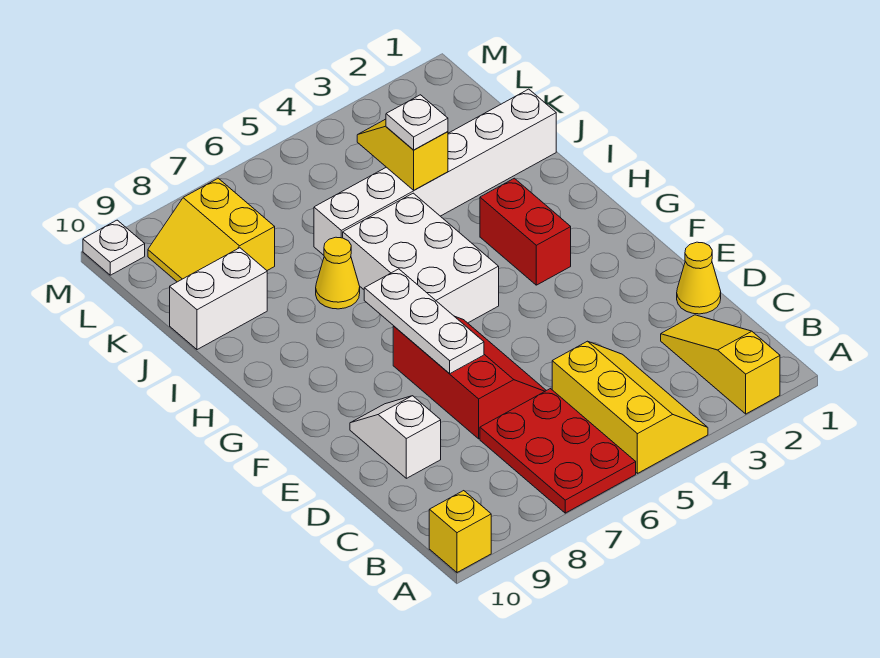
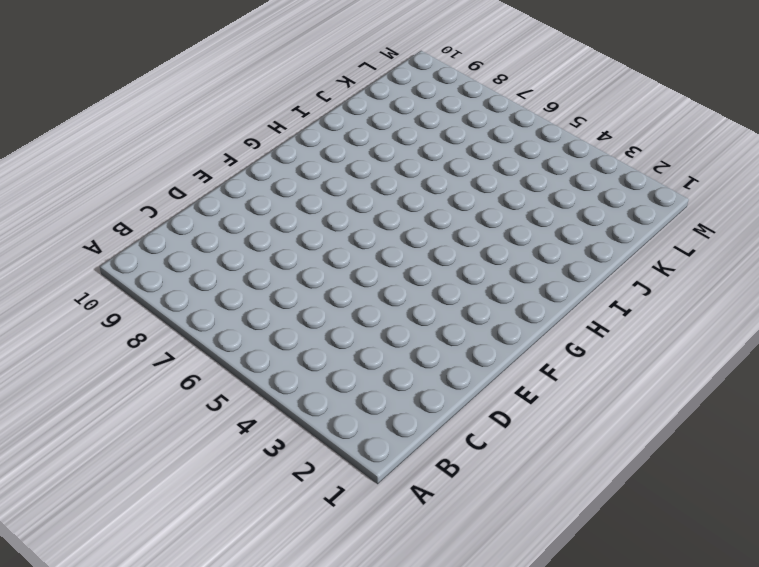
none -> yellow slope A2:C2 level 1 top A
none -> yellow slope A4:C5 level 1 top 5
none -> red plate A6:C7 level 1

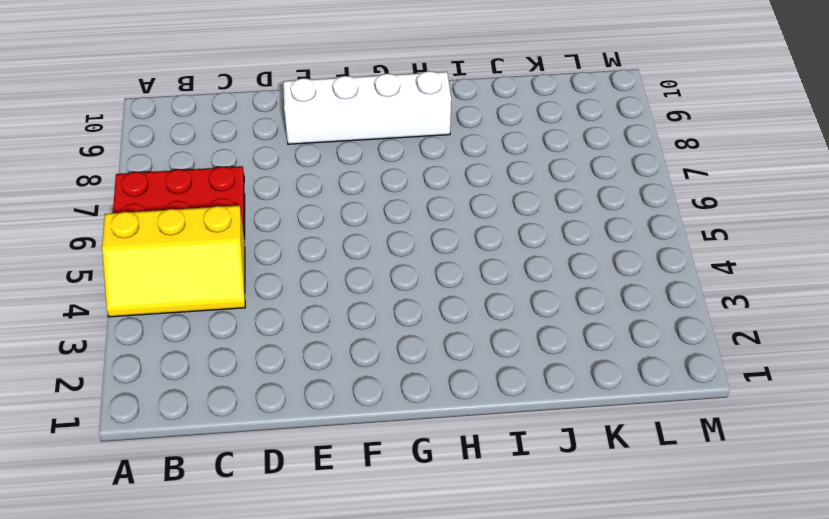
white brick E9:H9 level 1 -> white slope D9:E9 level 1 top D
none -> yellow slope A2:C2 level 1 top A
none -> yellow brick A10 level 1
none -> yellow cone D1 level 1

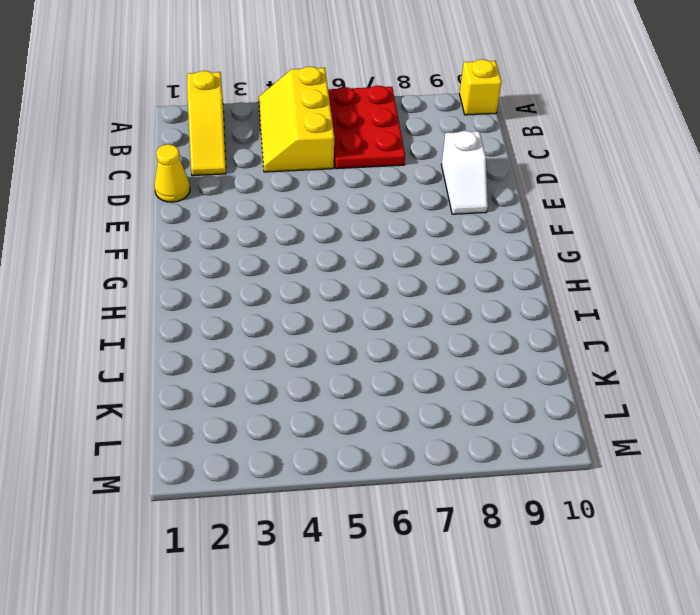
none -> red slope D6:F7 level 1 top 7
none -> red brick G3:H3 level 1
none -> white brick G5:I6 level 1

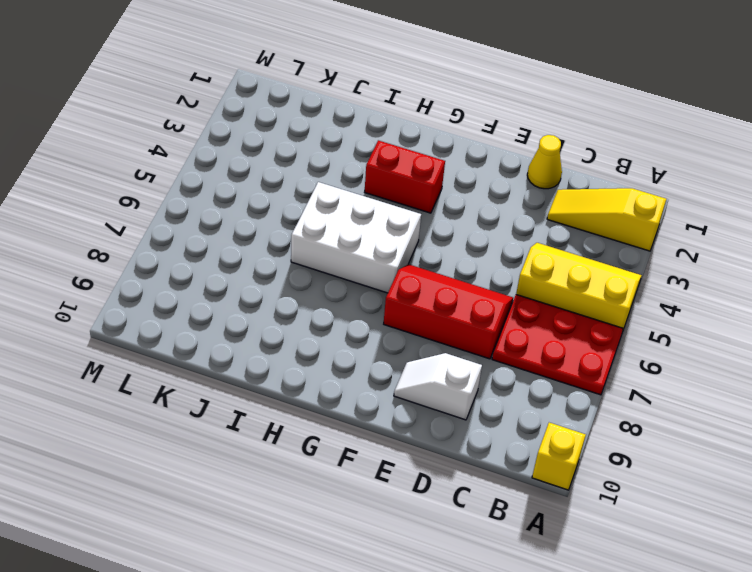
none -> yellow cone I7 level 1
none -> white brick J1:J6 level 1
none -> white brick J9:J10 level 1

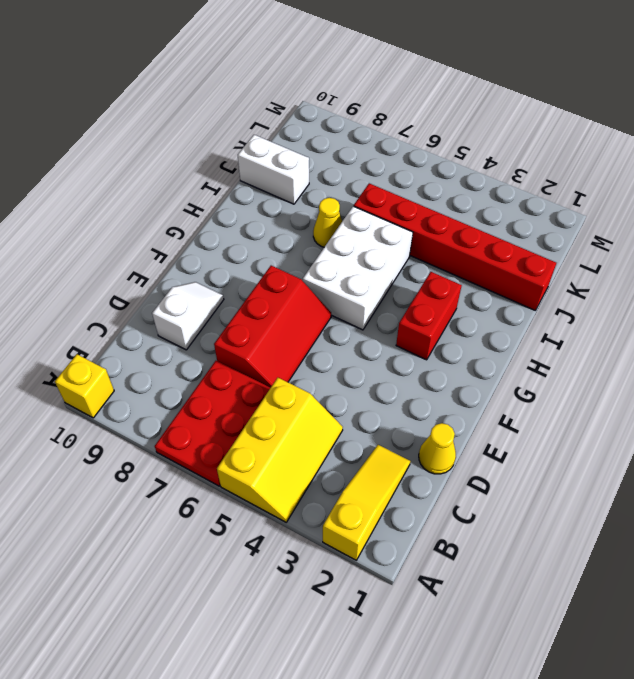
red brick J1:J6 level 1 -> white brick J1:J6 level 1
none -> yellow slope K8:L9 level 1 top 8
none -> white plate M10 level 1
none -> white plate E7:G7 level 2

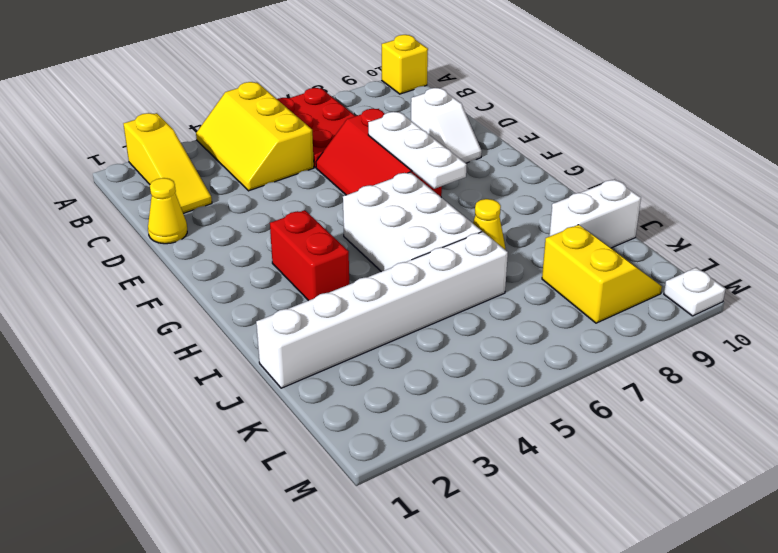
none -> yellow slope J4:K4 level 2 top J
none -> white plate J4 level 3

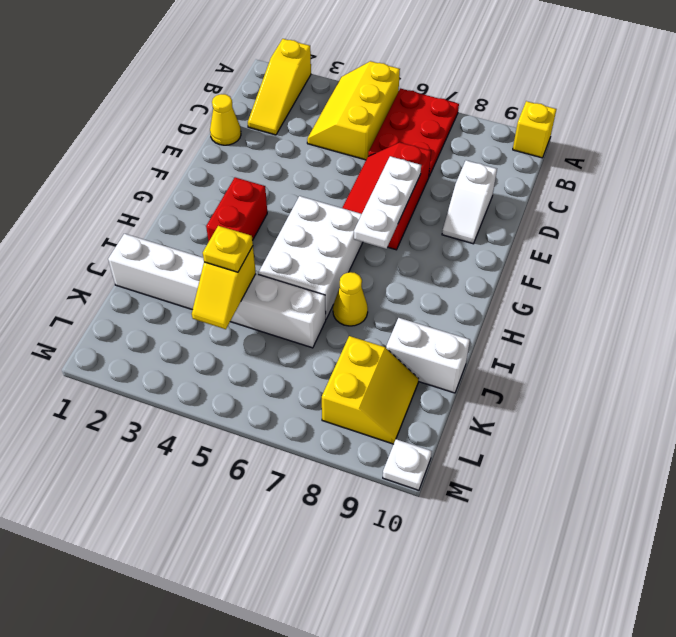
yellow plate J4 level 3 -> white plate J4 level 3

